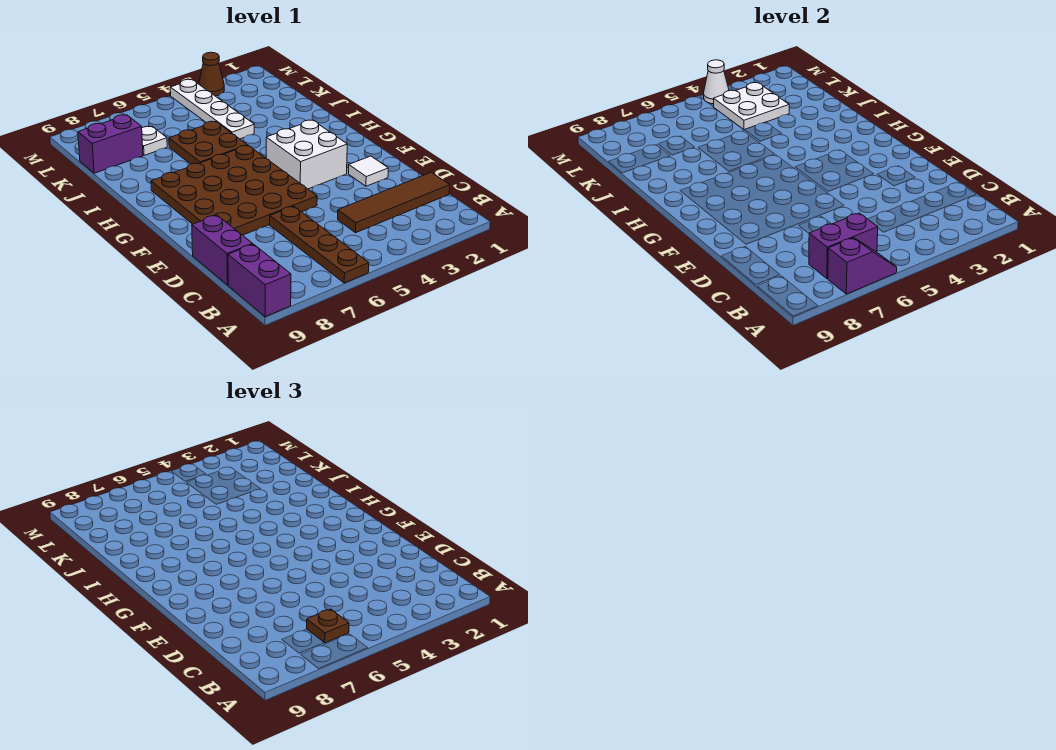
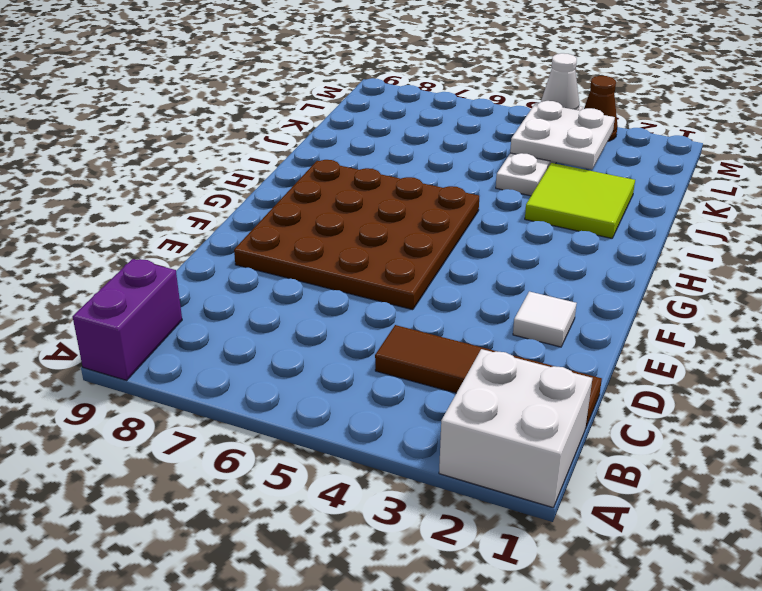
white brick A1:B2 level 1 -> white brick F3:G4 level 1
lime tile I2:J3 level 1 -> none
none -> brown plate A6:D6 level 1
none -> purple brick C9:D9 level 1
none -> brown plate I5:J6 level 1

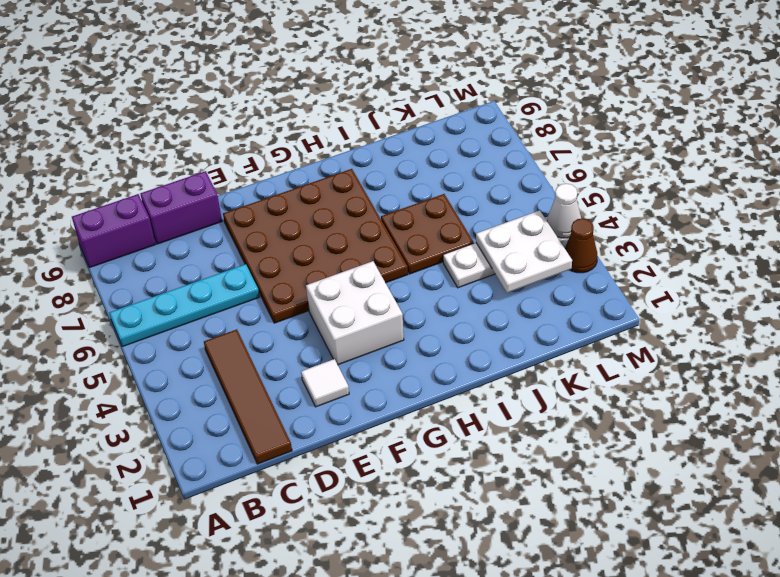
cyan plate A6:D6 level 1 -> brown plate A6:D6 level 1
none -> white plate K7 level 1
none -> purple brick K8:K9 level 1
none -> purple slope A6:A7 level 2 top 7

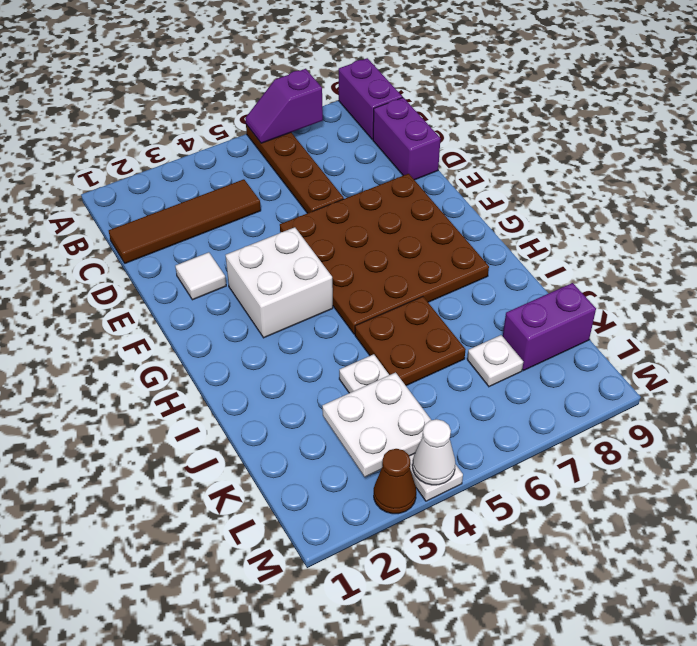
none -> purple brick B6:B7 level 2
none -> brown plate B6 level 3

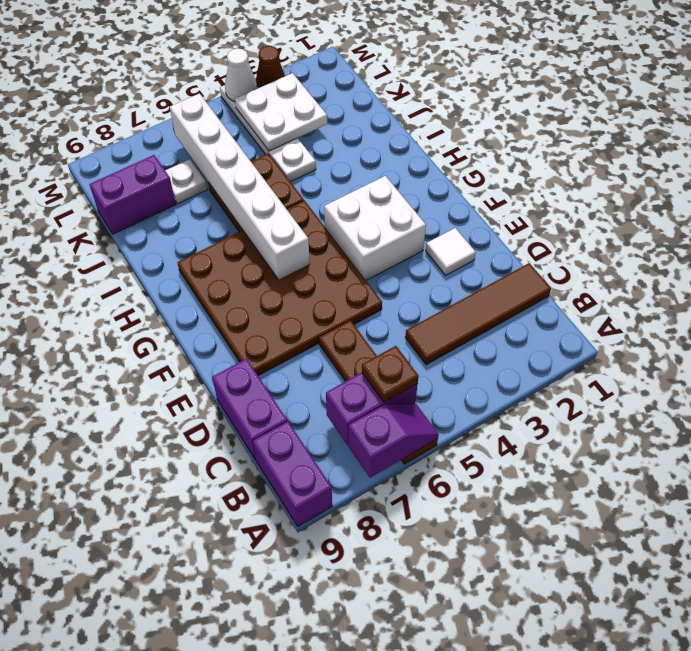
white brick G6:L6 level 2 -> none

